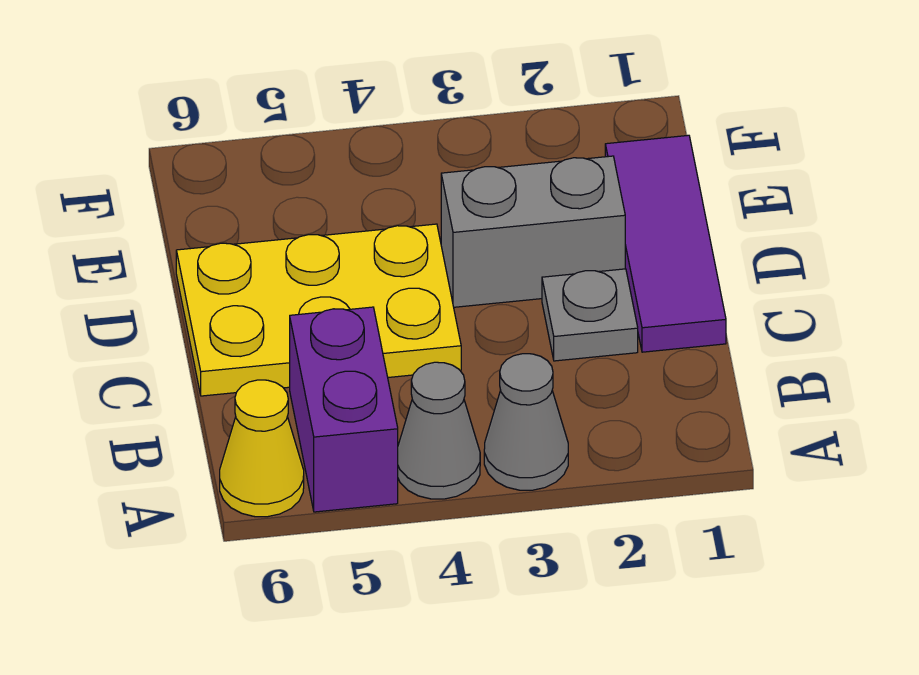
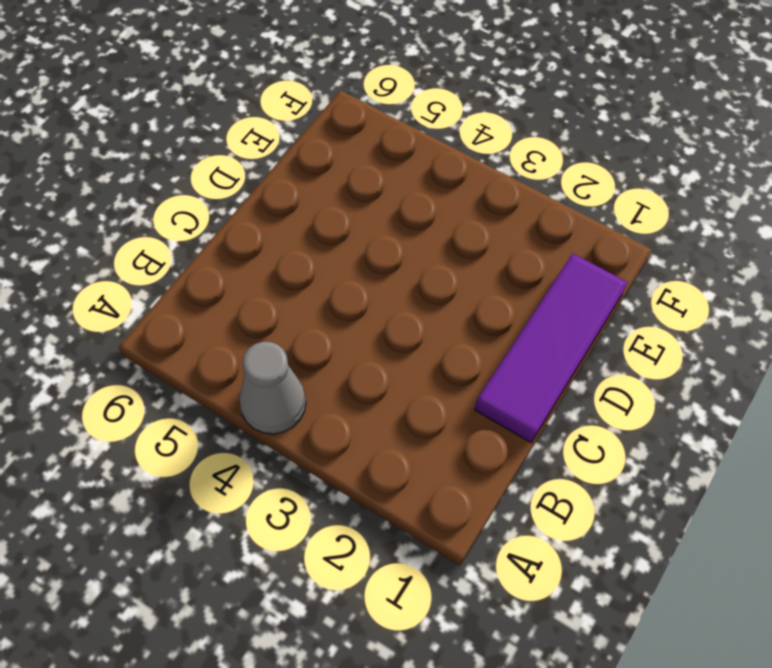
none -> grey cone A3 level 1
none -> purple brick A5:B5 level 1

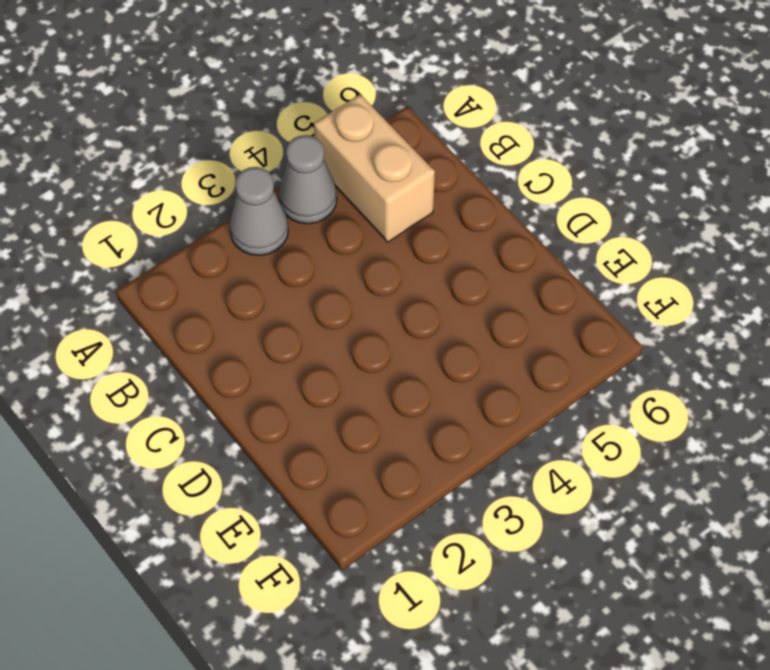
tan brick A5:B5 level 1 -> purple brick A5:B5 level 1
none -> yellow cone A6 level 1
none -> purple tile C1:E1 level 1

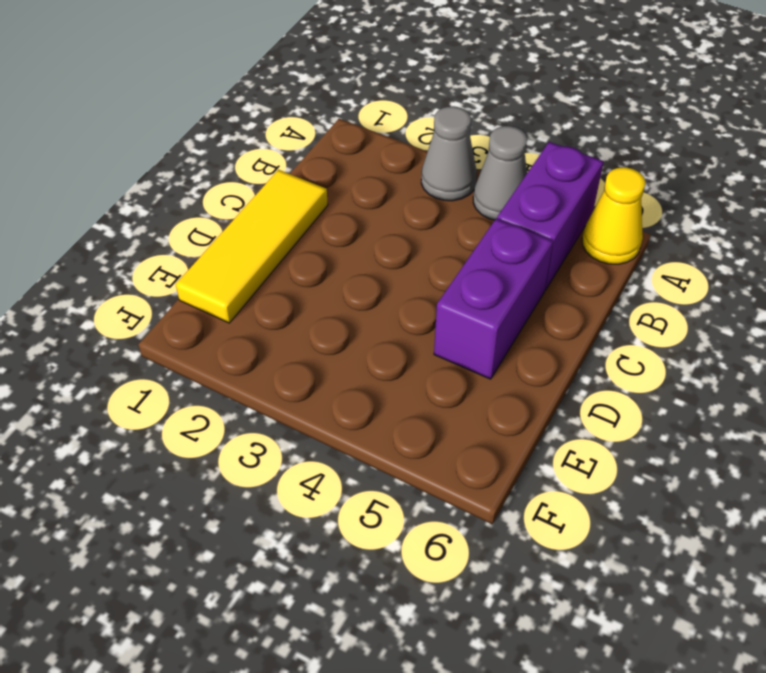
yellow tile C1:E1 level 1 -> purple tile C1:E1 level 1
purple brick C5:D5 level 1 -> yellow plate C4:D6 level 1
none -> grey plate C2 level 1
none -> grey brick D2:D3 level 1

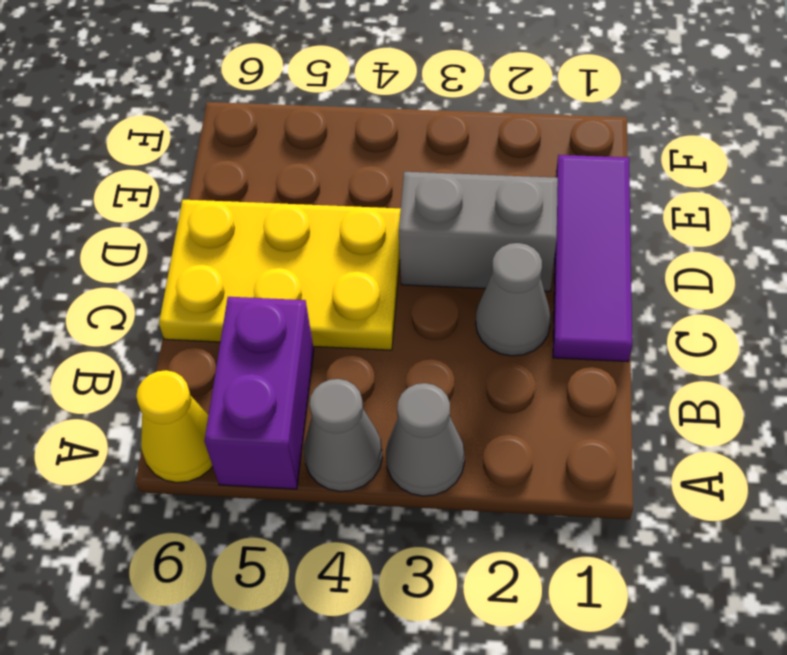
grey cone C2 level 1 -> grey plate C2 level 1

